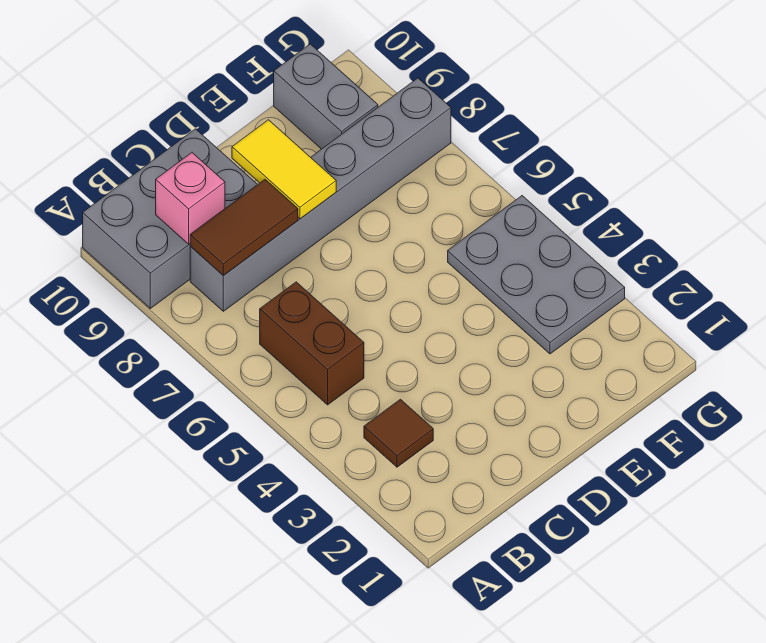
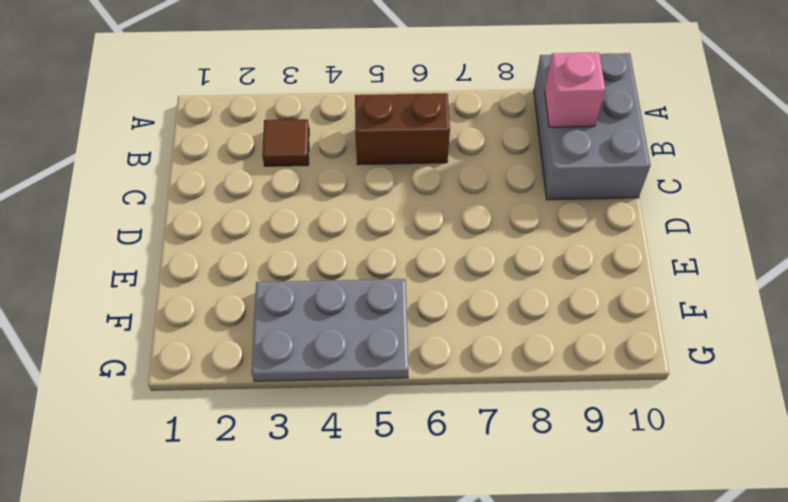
none -> grey brick B8:G8 level 1
none -> grey brick F9:F10 level 1

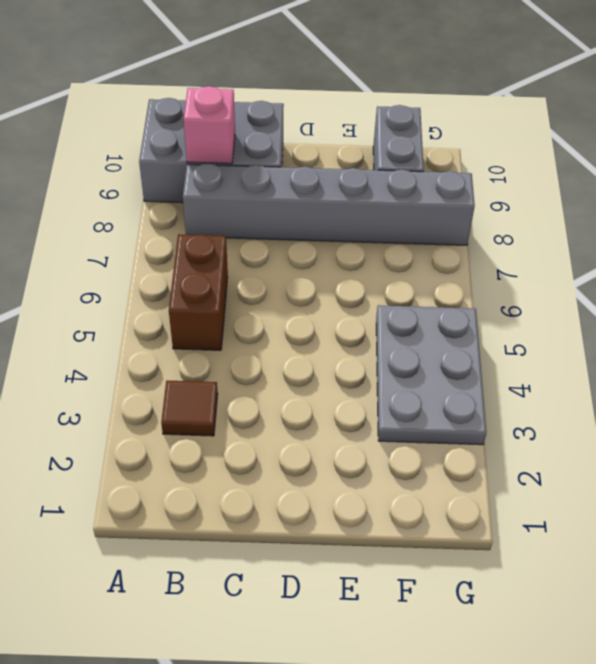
none -> brown tile B8:C8 level 2
none -> yellow tile D8:D9 level 2

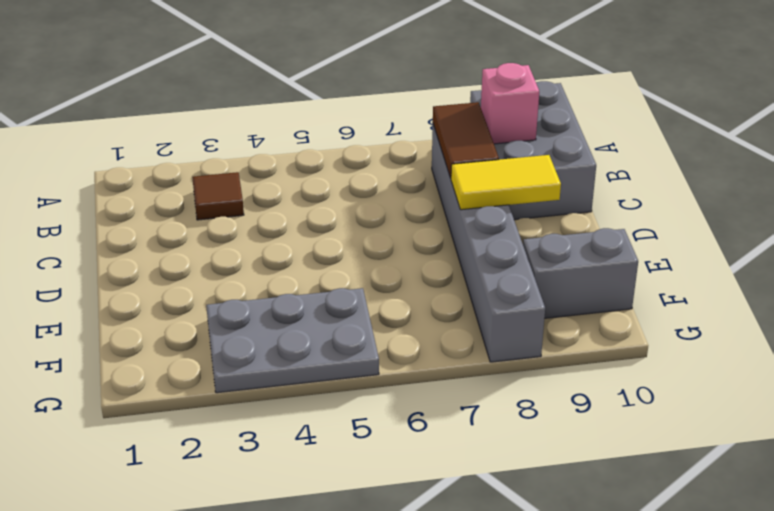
none -> brown brick B5:B6 level 1

